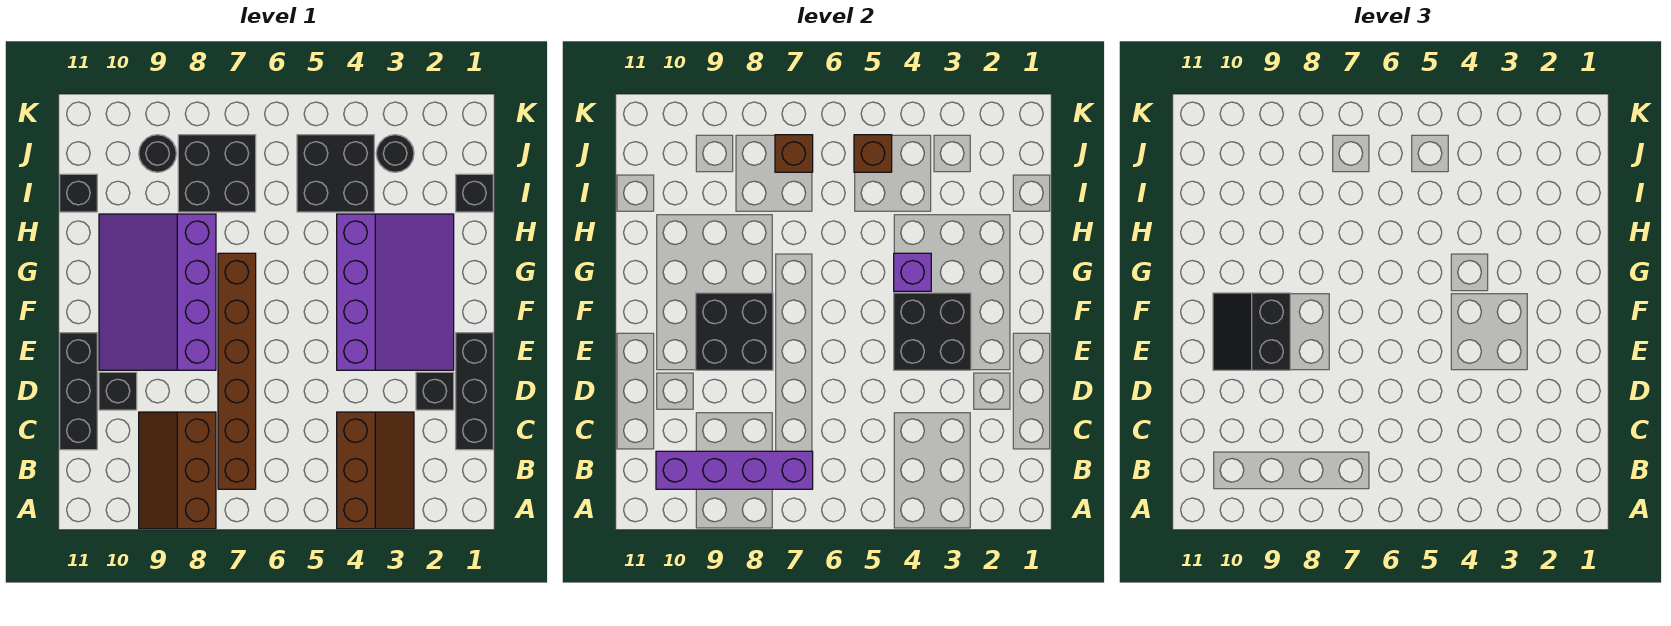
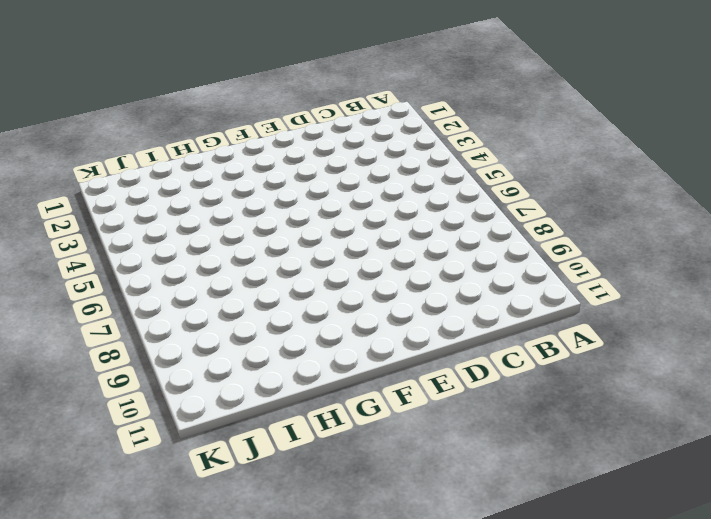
none -> brown slope A3:C4 level 1 top 4
none -> brown slope A8:C9 level 1 top 8
none -> brown brick B7:G7 level 1

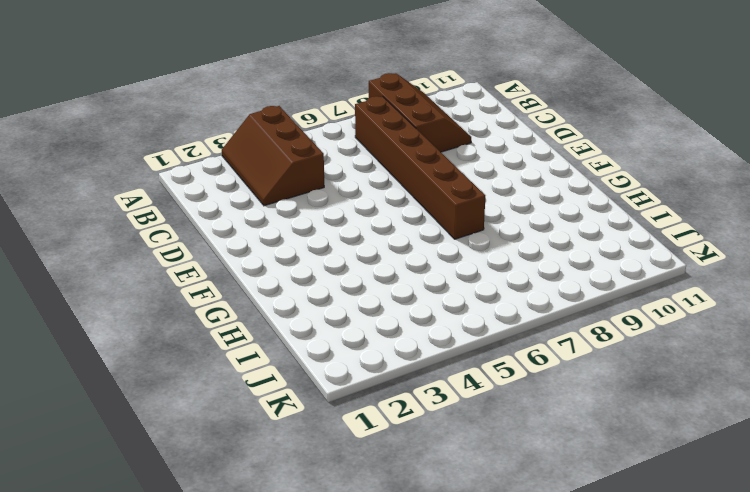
none -> black brick C1:E1 level 1
none -> black brick C11:E11 level 1
none -> black brick D2 level 1

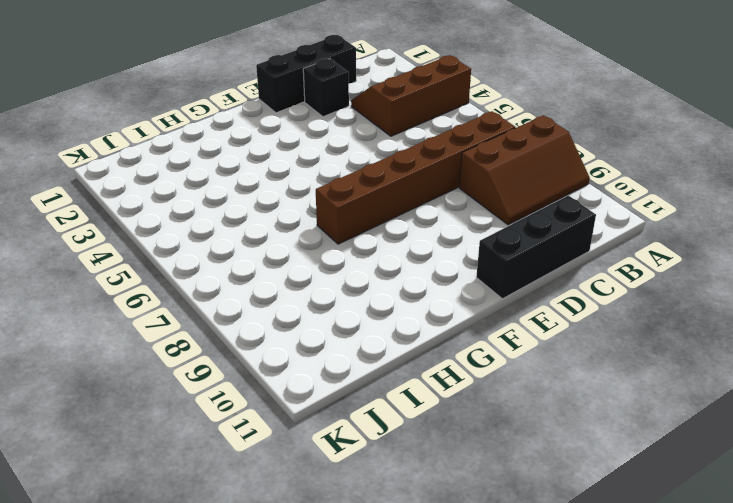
none -> black brick D10 level 1
none -> purple slope E2:H4 level 1 top 4
none -> purple slope E8:H10 level 1 top 8

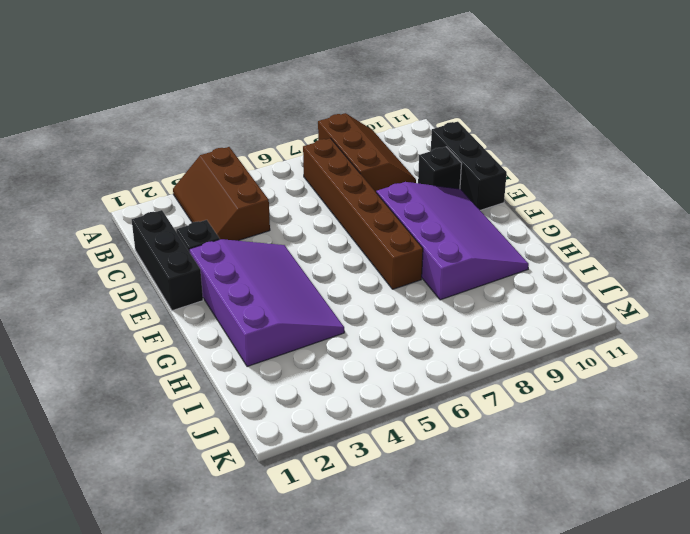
purple slope E2:H4 level 1 top 2 -> purple slope E2:H4 level 1 top 4
none -> black brick I1 level 1
none -> black brick I4:J5 level 1
none -> black brick I7:J8 level 1

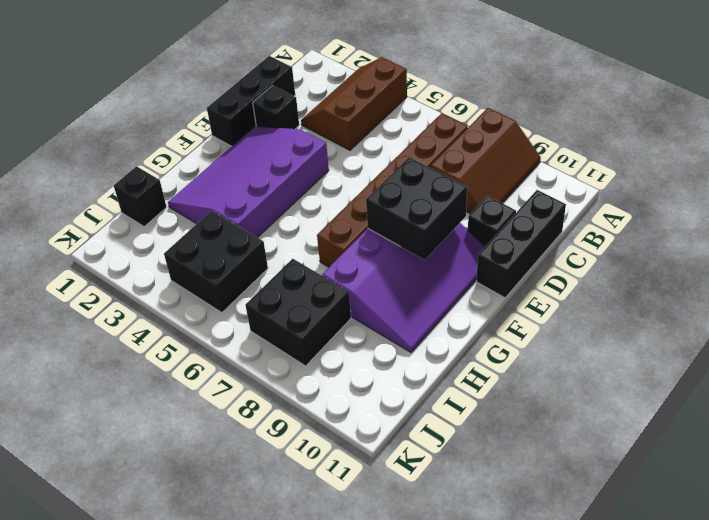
none -> black brick I11 level 1
none -> black round brick J3 level 1
none -> black round brick J9 level 1

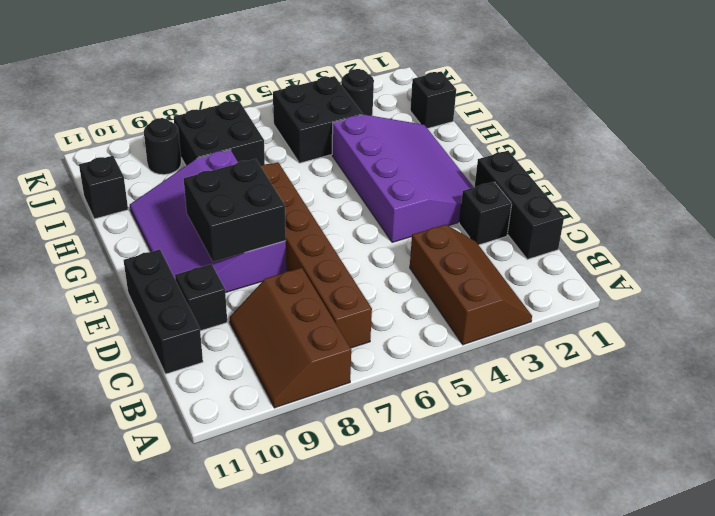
none -> purple brick B7:B10 level 2
none -> black brick E3:F4 level 2
none -> purple brick G4 level 2

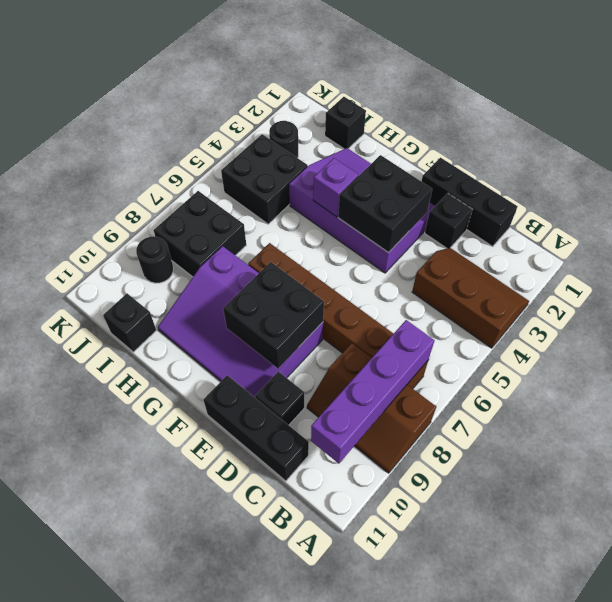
none -> brown brick J5 level 2
none -> brown brick J7 level 2
none -> black slope E9:F10 level 3 top 9

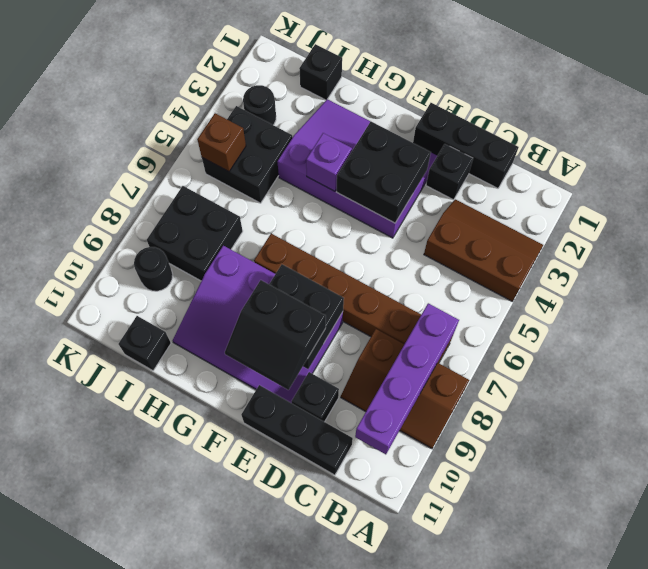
none -> brown brick J7 level 2

